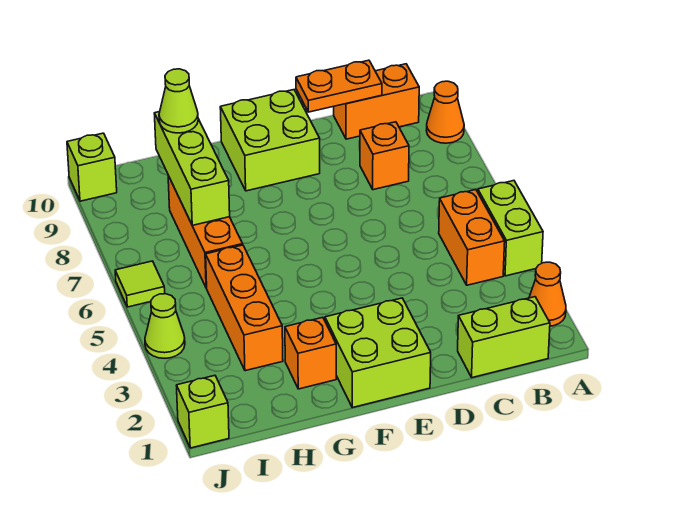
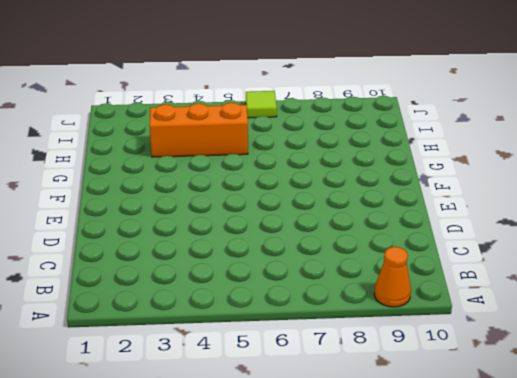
none -> orange cone A2 level 1
none -> lime brick A4:A5 level 1
none -> lime brick B1:C1 level 1

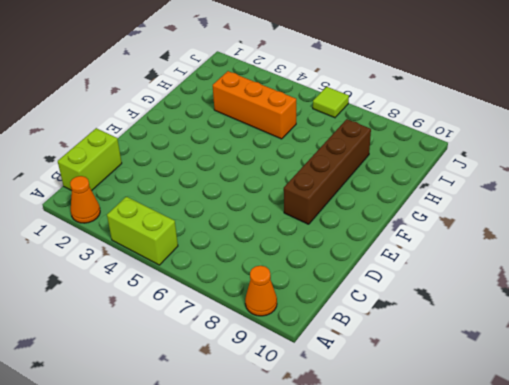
brown brick E8:H8 level 1 -> orange brick H6:H8 level 1
none -> orange brick B4:B5 level 1
none -> orange brick B10:C10 level 1
none -> orange brick C8 level 1

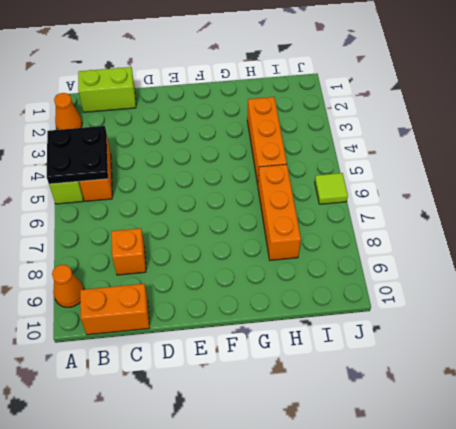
black plate A4:B5 level 2 -> none
none -> lime brick E1:F2 level 1
none -> lime brick E9:F10 level 1
none -> orange brick G2 level 1

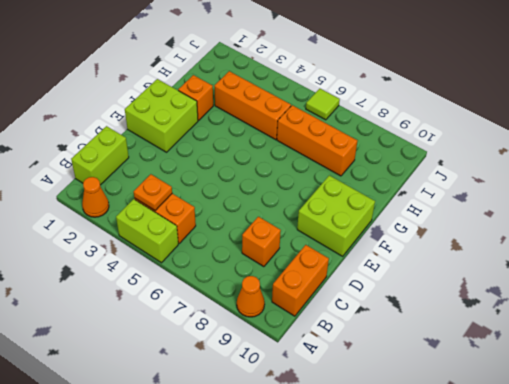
orange plate B4 level 2 -> none
none -> lime brick J1 level 1
none -> lime cone J4 level 1
none -> lime brick J10 level 1

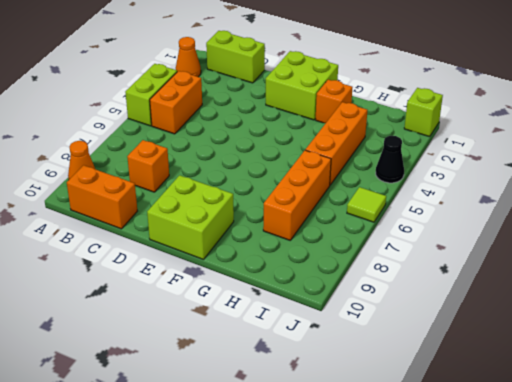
black cone J4 level 1 -> lime cone J4 level 1
none -> lime brick J10 level 1
none -> orange plate C10:D10 level 2
none -> lime brick H7:H9 level 2

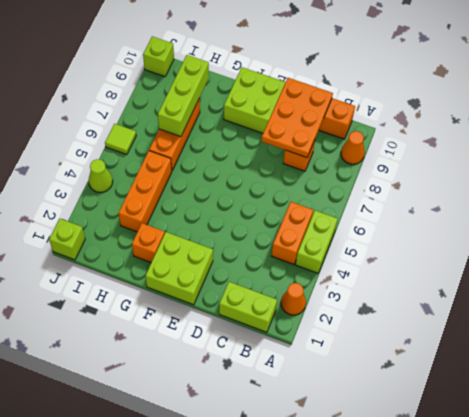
orange plate C8:D10 level 2 -> orange plate C10:D10 level 2
none -> lime cone H9 level 3

